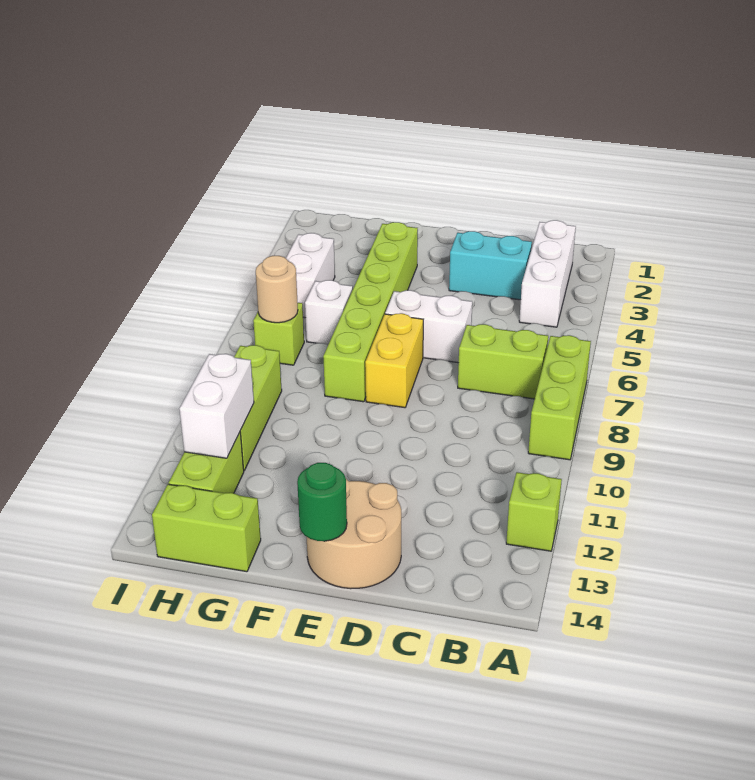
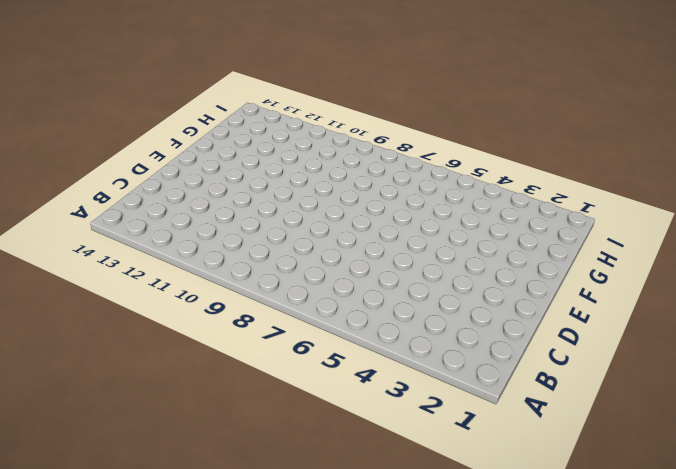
none -> lime brick A7:A9 level 1
none -> lime brick A12 level 1
none -> white brick B2:B4 level 1

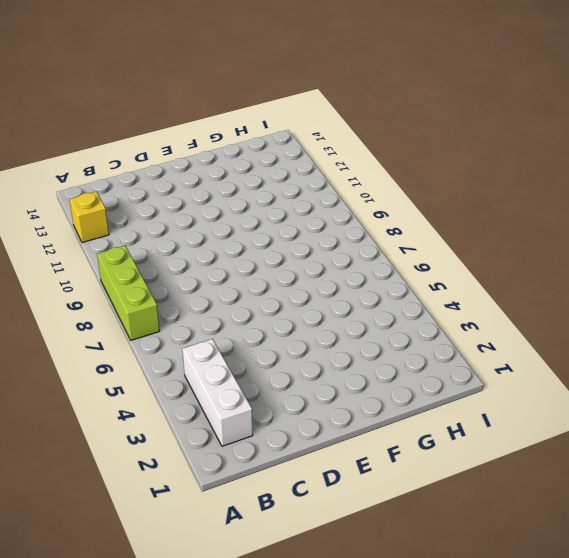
yellow brick A12 level 1 -> lime brick A12 level 1
none -> lime brick B7:C7 level 1
none -> cyan brick C3:D3 level 1
none -> white brick D6:E6 level 1

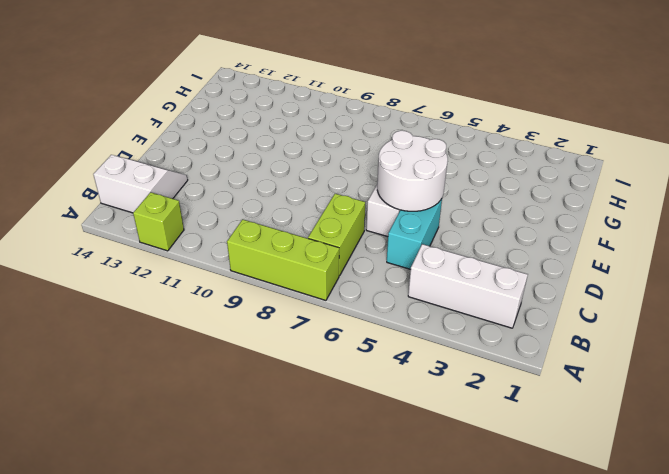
white slope B13:C14 level 1 top B -> none
cyan brick C5:D5 level 1 -> cyan brick C3:D3 level 1
white round brick D5:E6 level 2 -> none
none -> tan round brick D13:E14 level 1
none -> yellow brick E7:E8 level 1
none -> lime brick F3:F8 level 1

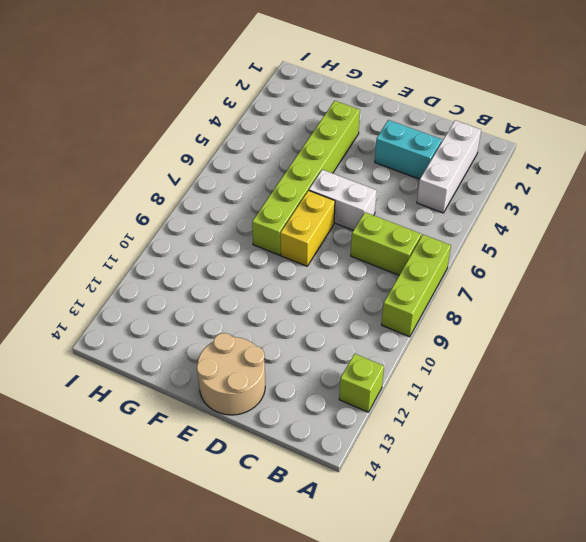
none -> white brick G6 level 1
none -> lime brick G14:H14 level 1
none -> white brick H4:H5 level 1

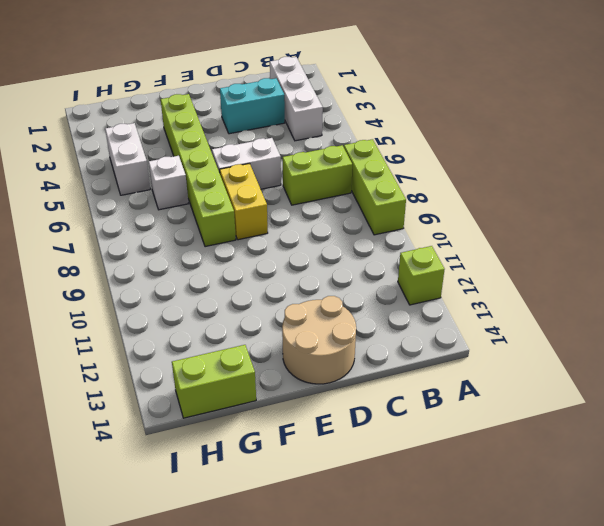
none -> lime brick H7 level 1
none -> lime brick H9:H11 level 1
none -> lime brick H12:H13 level 1

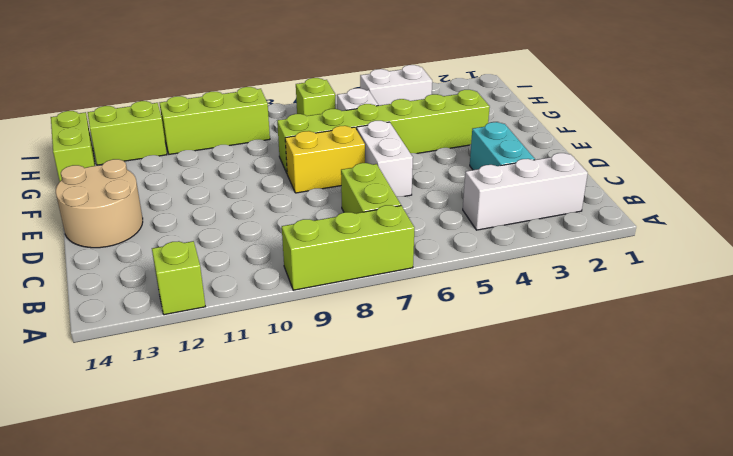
none -> green round brick E14 level 2
none -> tan round brick H7 level 2
none -> white brick H11:H12 level 2

